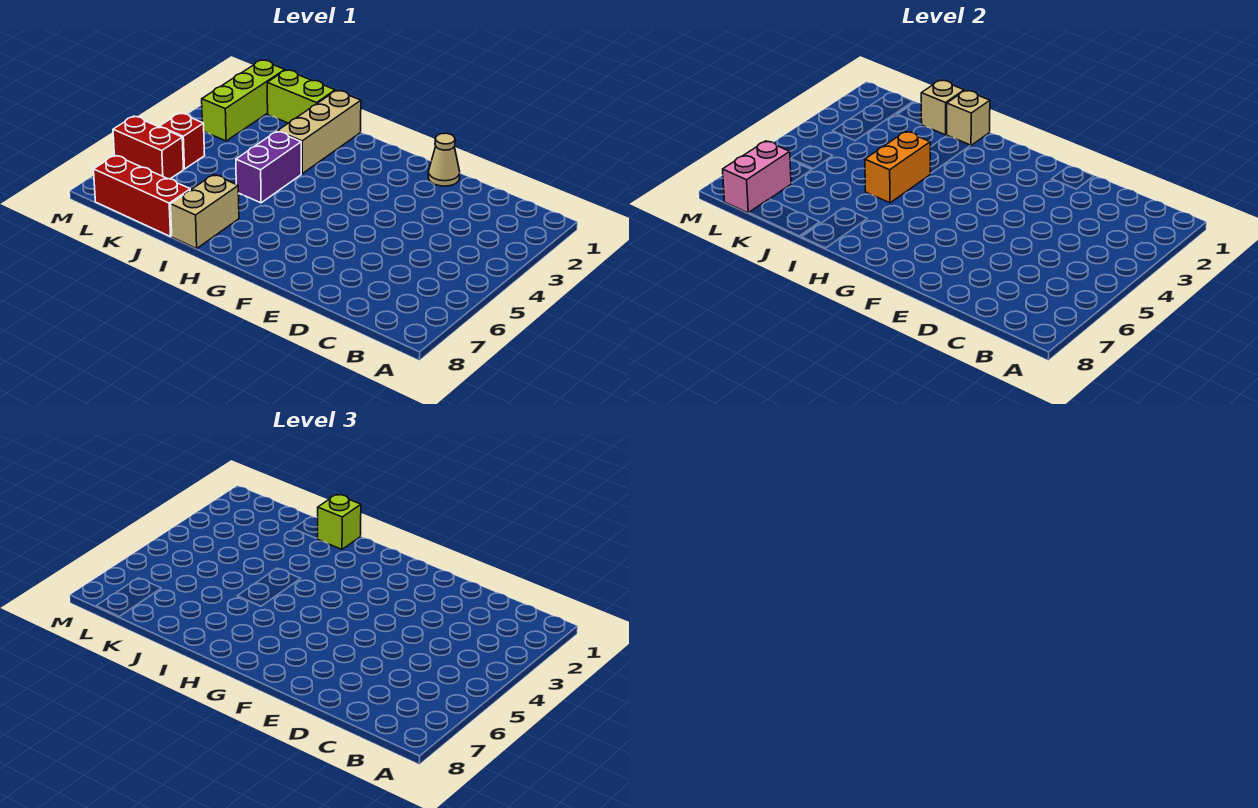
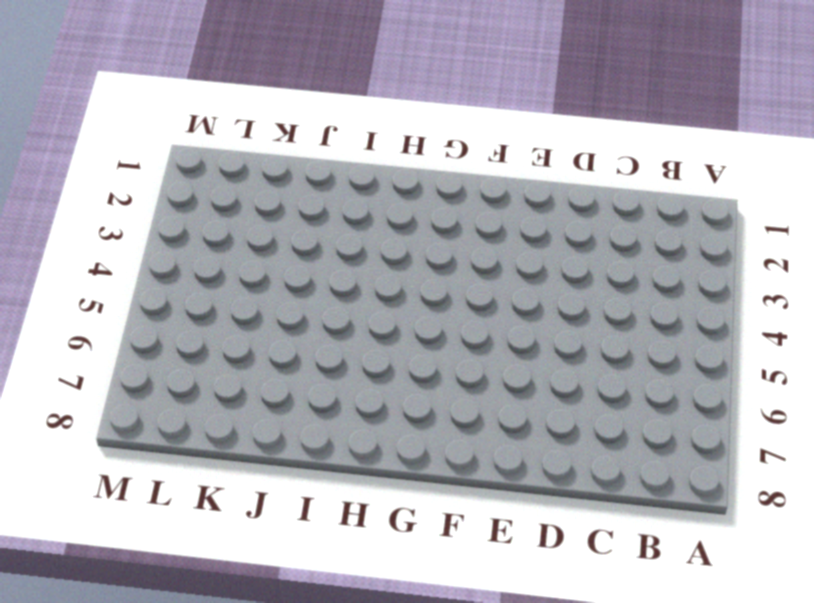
none -> tan cone E1 level 1
none -> tan brick I1:I3 level 1
none -> purple brick I4:I5 level 1

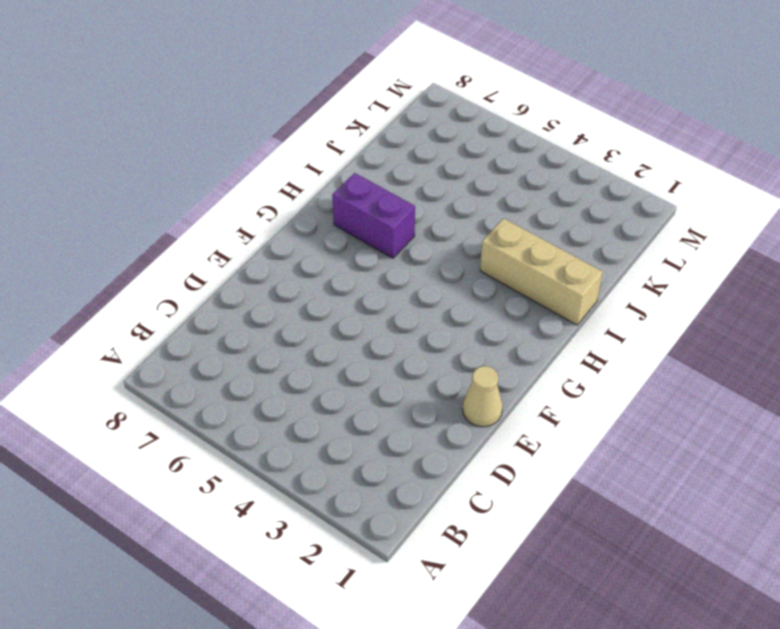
purple brick H6:H7 level 1 -> purple brick I4:I5 level 1
none -> tan brick I7:I8 level 1
none -> lime brick J1:K1 level 1
none -> red brick J8:L8 level 1

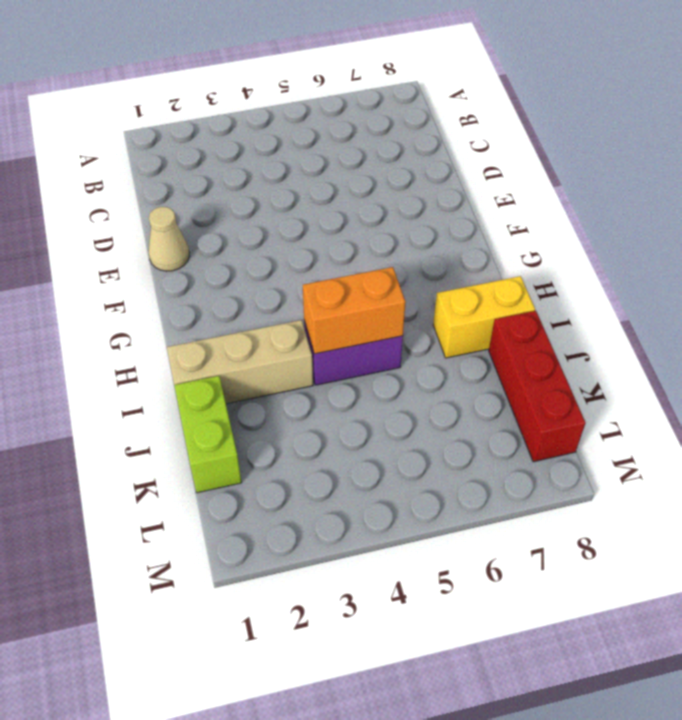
yellow brick I7:I8 level 1 -> tan brick I7:I8 level 1
none -> lime brick L1:L3 level 1
none -> red brick L5 level 1
none -> red brick L6:M6 level 1

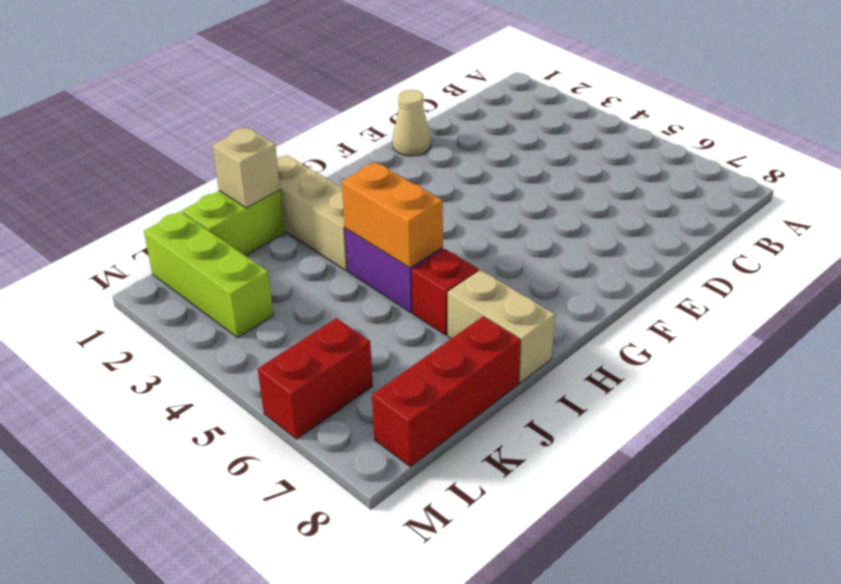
red brick I6 level 1 -> red brick L5 level 1
none -> tan brick I1 level 2
none -> pink brick L7:L8 level 2
none -> lime brick I1 level 3

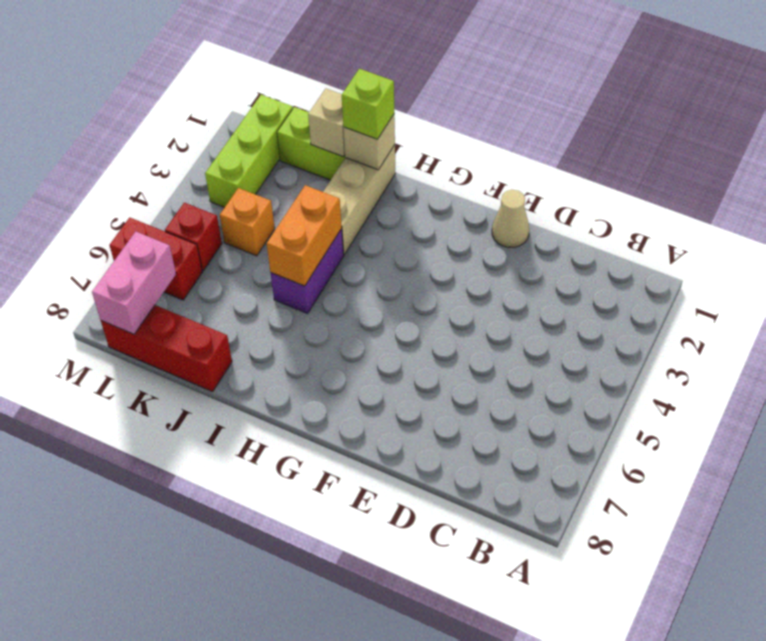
orange brick K4 level 1 -> none
none -> tan brick I7:I8 level 1

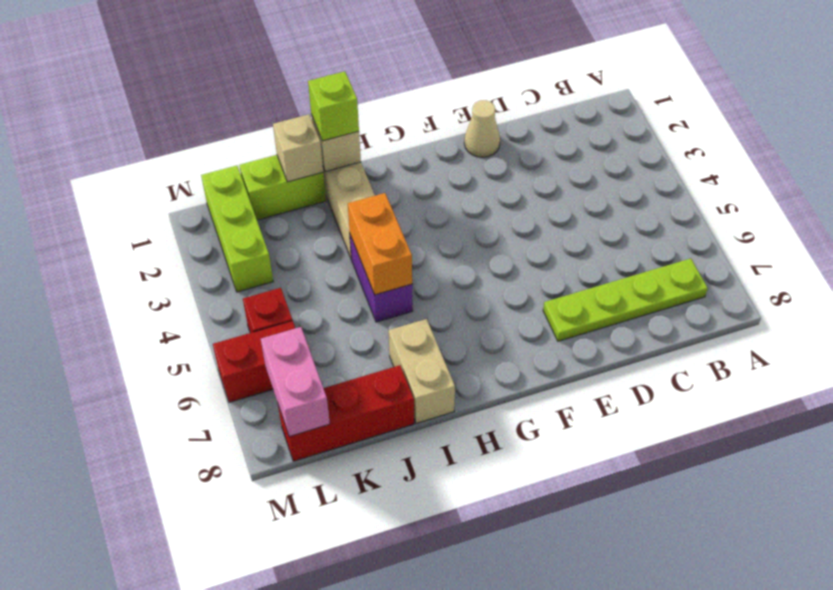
lime plate B7:E7 level 1 -> none

